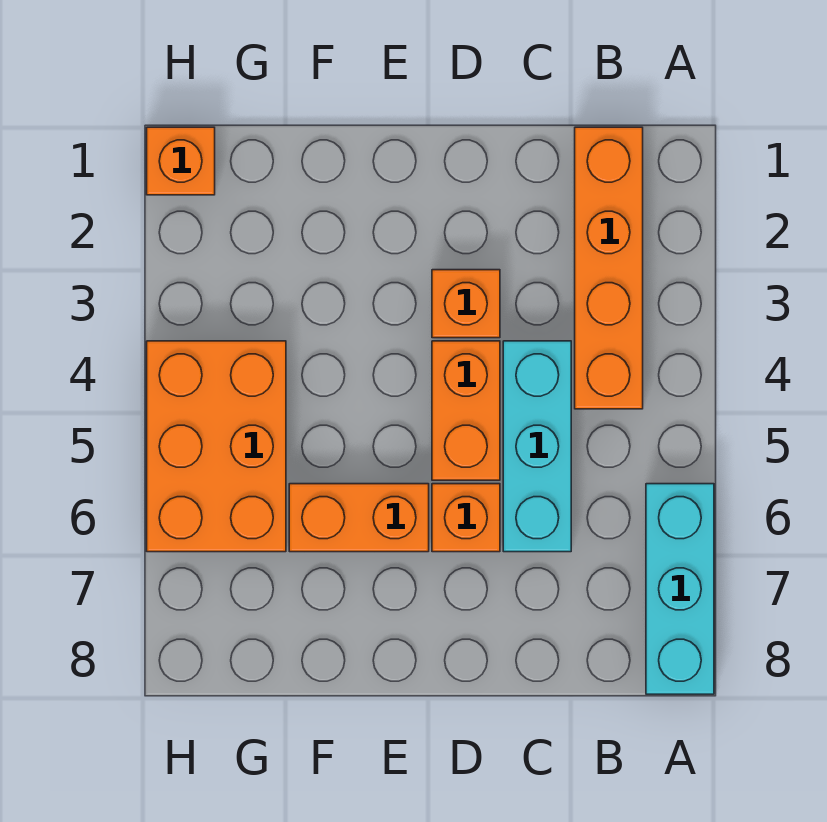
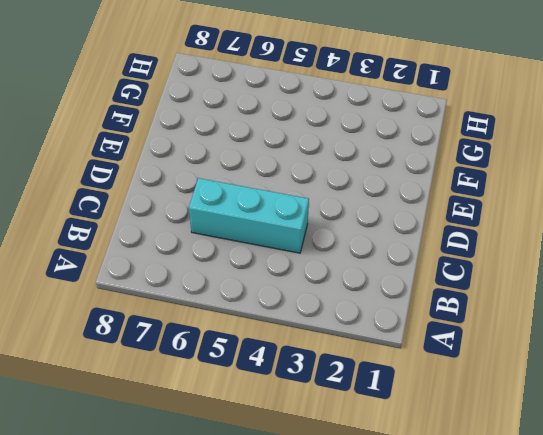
none -> cyan brick A6:A8 level 1
none -> orange brick B1:B4 level 1

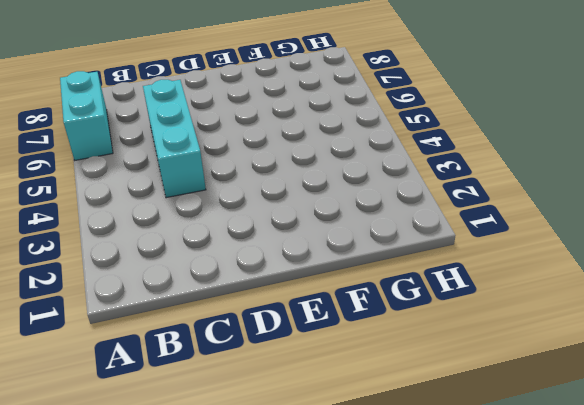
cyan brick A6:A7 level 1 -> cyan brick A6:A8 level 1
none -> orange brick B1:B4 level 1
none -> orange brick D3 level 1

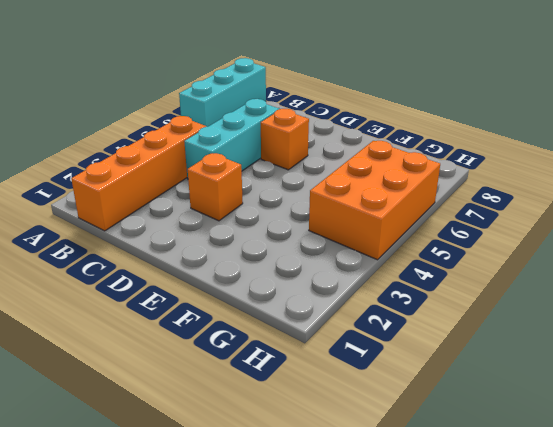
none -> orange brick D4:D5 level 1
none -> orange brick E6:F6 level 1

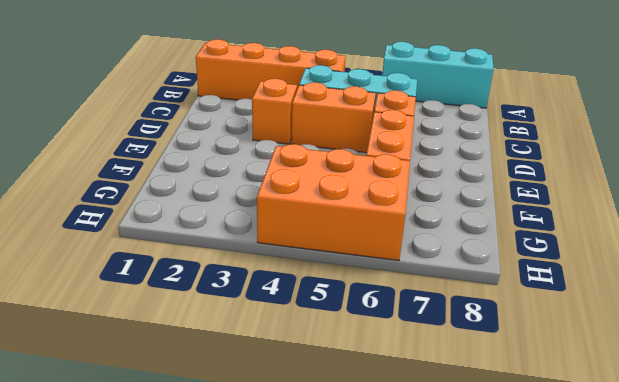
none -> orange brick H1 level 1

